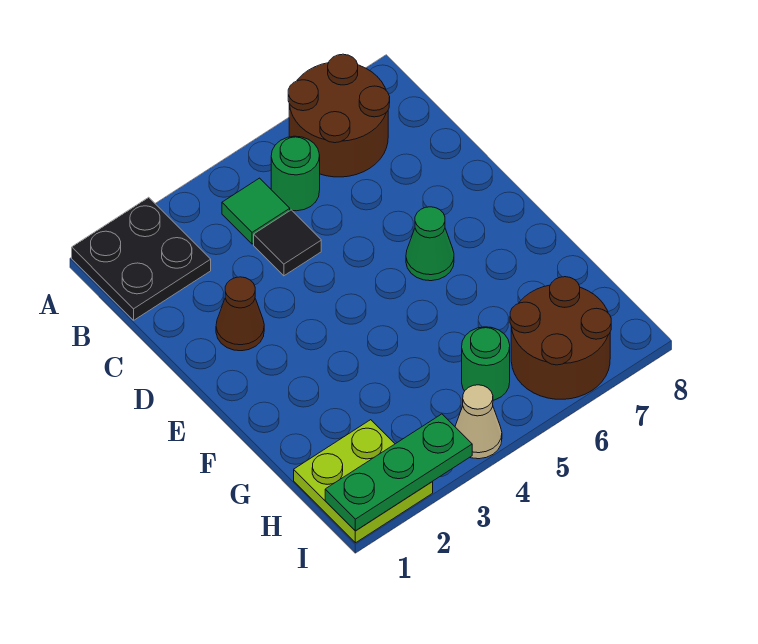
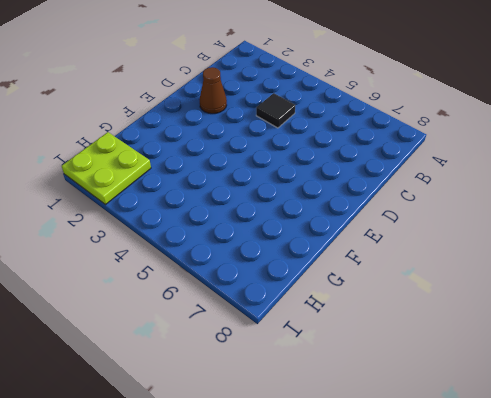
none -> black plate A1:B2 level 1
none -> brown round brick A6:B7 level 1
none -> green tile B4 level 1

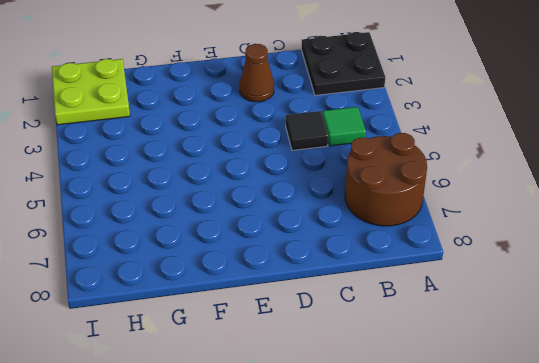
none -> green round brick B5 level 1
none -> green cone E6 level 1
none -> green round brick H5 level 1

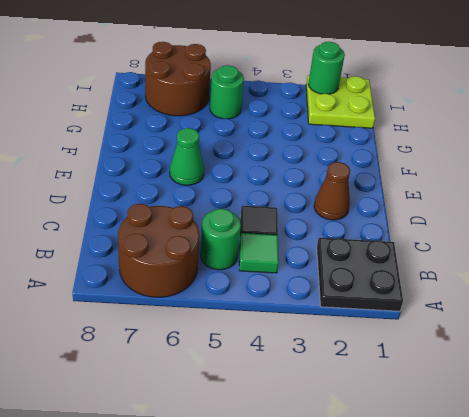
green round brick I2 level 2 -> green plate I1:I3 level 2
none -> tan cone I4 level 1

